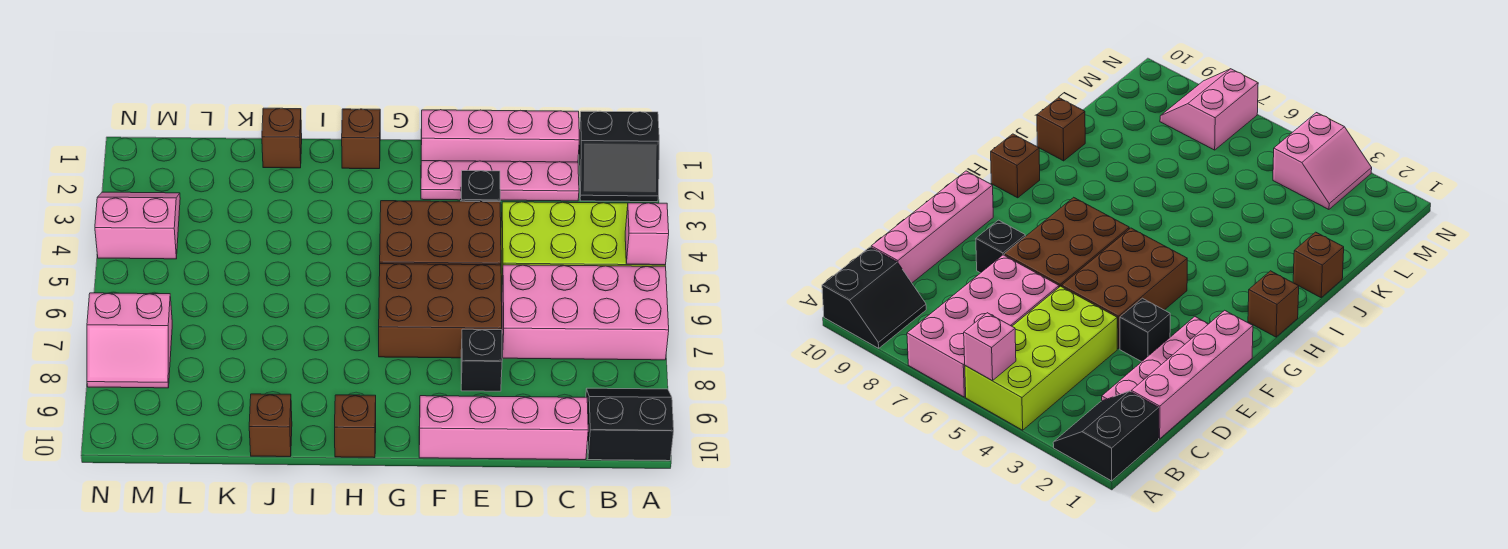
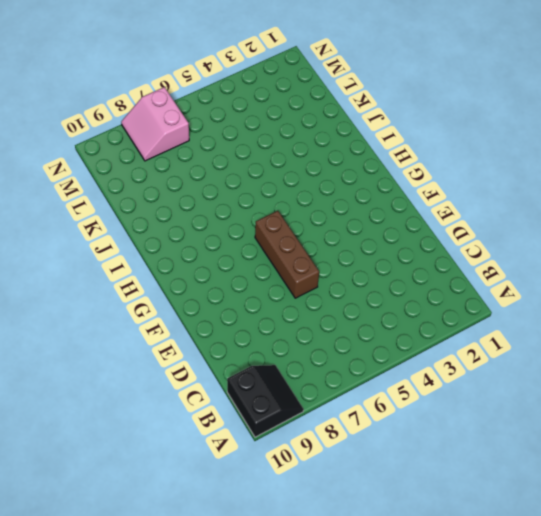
brown brick E6:G6 level 1 -> brown brick E6:G7 level 1
none -> black slope A1:B2 level 1 top 1
none -> lime brick A4:D5 level 1
none -> pink brick A6:D7 level 1

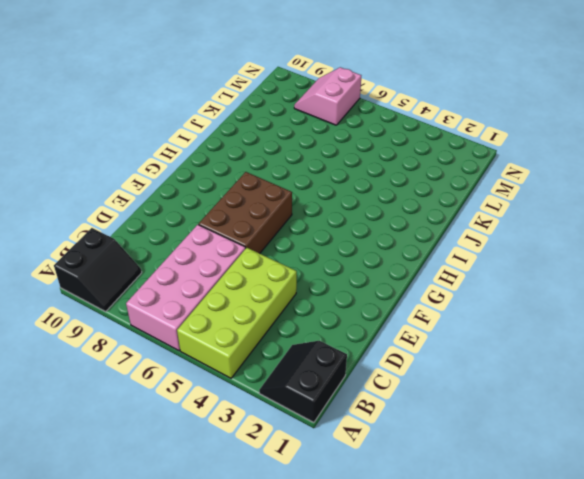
none -> pink brick C1:F1 level 1
none -> pink plate C2:F2 level 1
none -> pink brick C10:F10 level 1

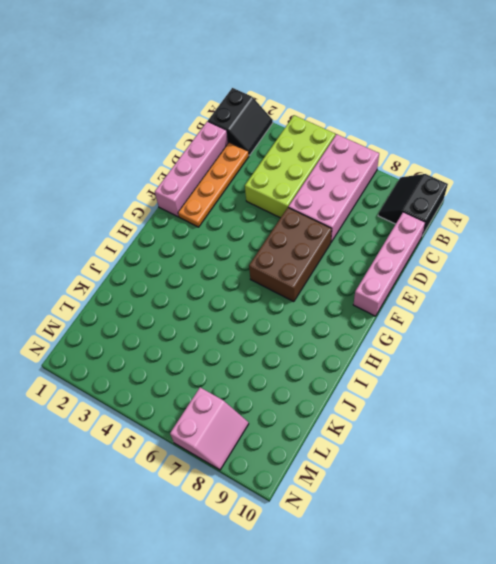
orange plate C2:F2 level 1 -> pink plate C2:F2 level 1
none -> black brick E3 level 1
none -> brown brick E4:G5 level 1
none -> black brick E8 level 1

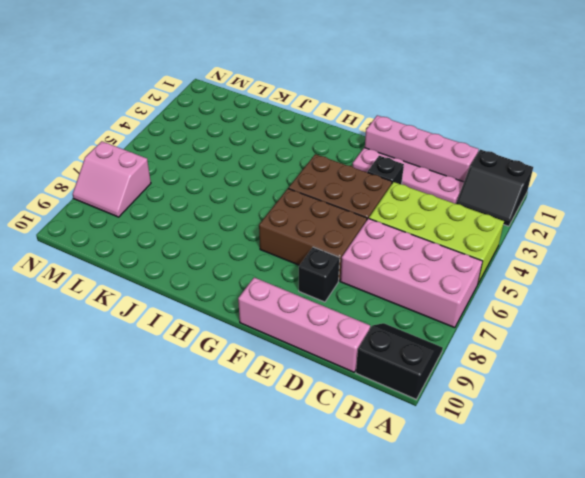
none -> brown brick H1 level 1
none -> brown brick H10 level 1
none -> brown brick J1 level 1

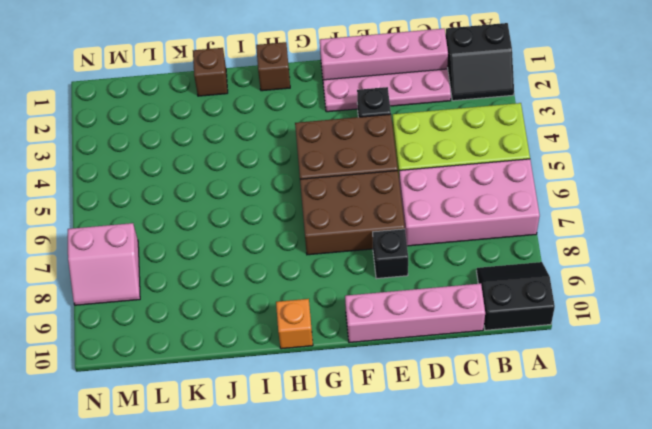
orange brick H10 level 1 -> brown brick H10 level 1
none -> brown brick J10 level 1
none -> pink slope M3:N4 level 1 top 4
none -> pink brick A5 level 2

